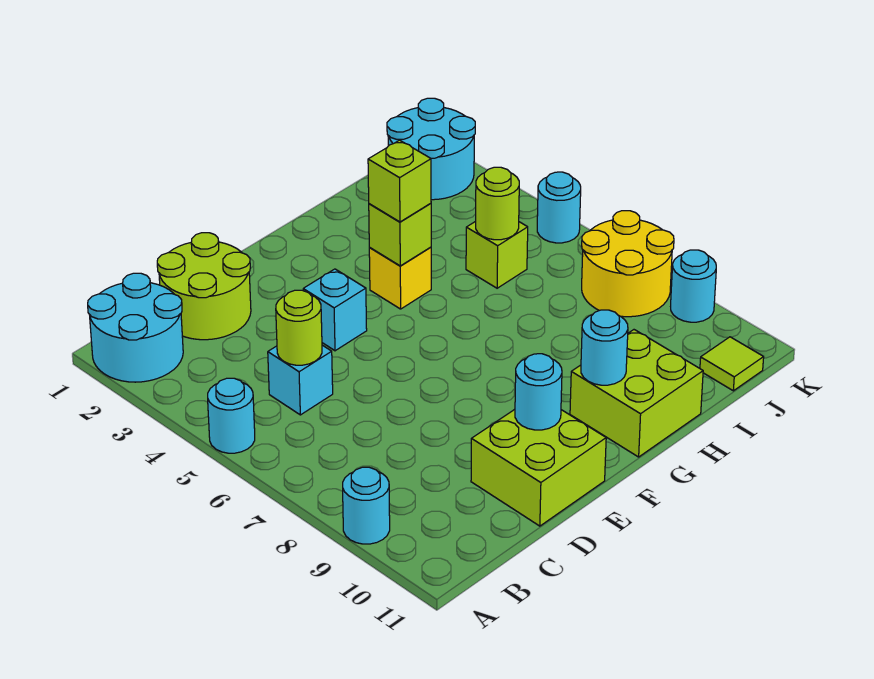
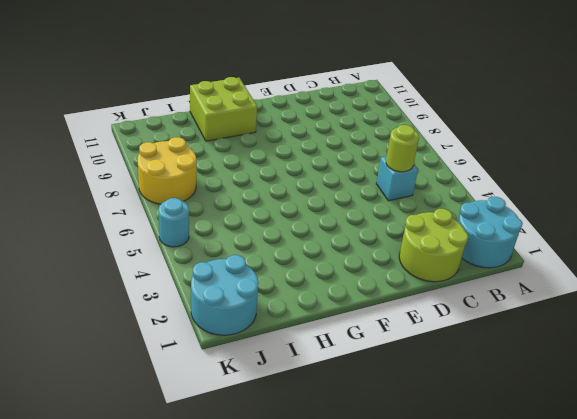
none -> cyan round brick A5 level 1
none -> cyan round brick A9 level 1
none -> lime brick D10:E11 level 1

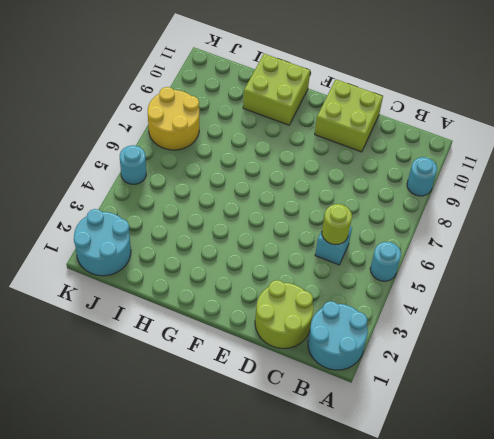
none -> cyan brick E4 level 1
none -> yellow brick G4 level 1
none -> lime brick I5 level 1

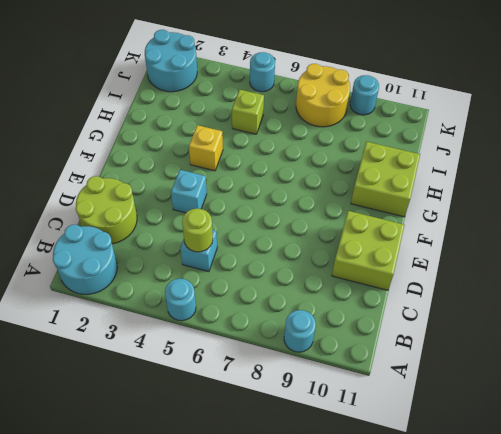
none -> lime tile J11 level 1
none -> cyan round brick E10 level 2
none -> lime brick G4 level 2

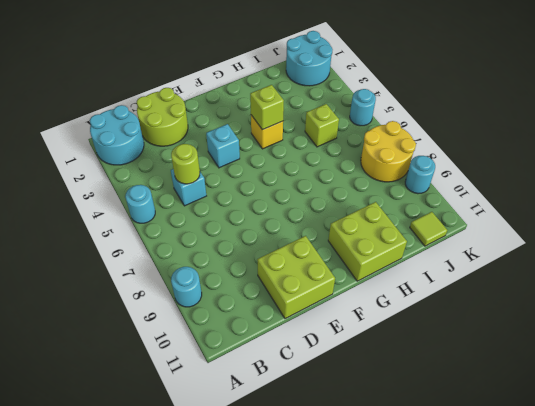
none -> cyan round brick E10 level 2
none -> cyan round brick G10 level 2
none -> lime round brick I5 level 2

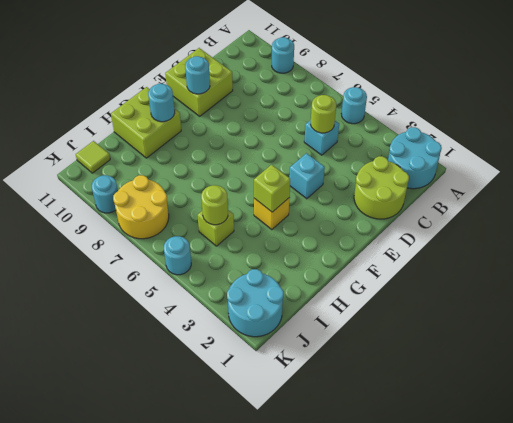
none -> lime brick G4 level 3

